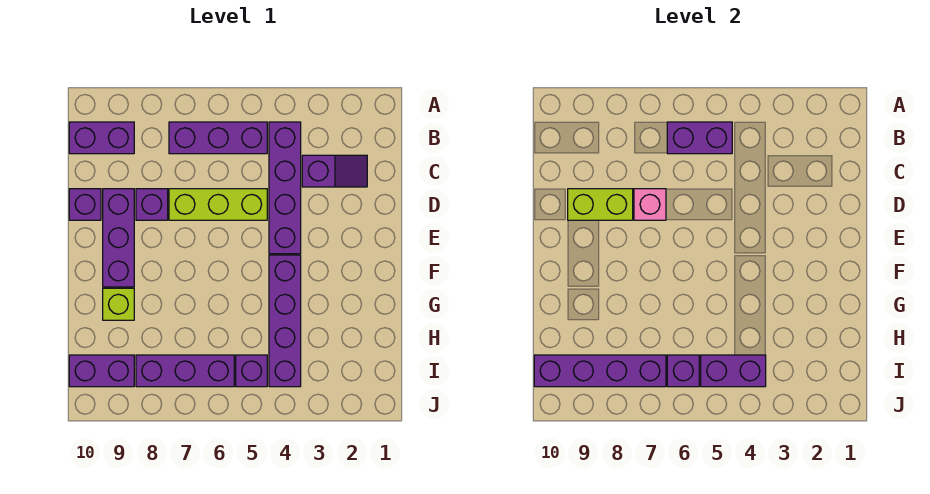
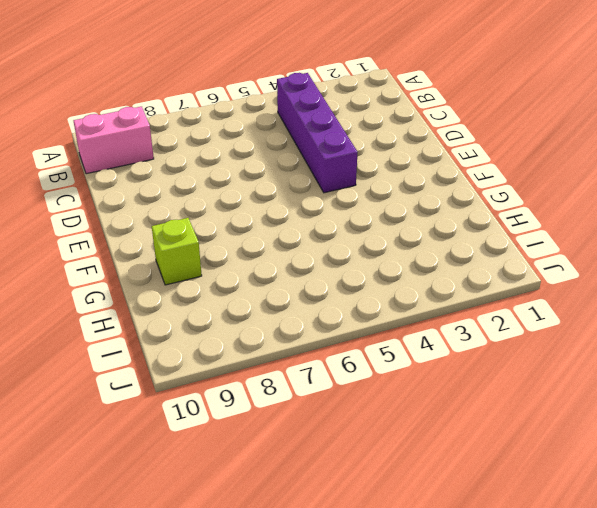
pink brick B9:B10 level 1 -> purple brick B9:B10 level 1
none -> purple brick B5:B7 level 1
none -> purple slope C2:C3 level 1 top 3
none -> lime brick D5:D7 level 1

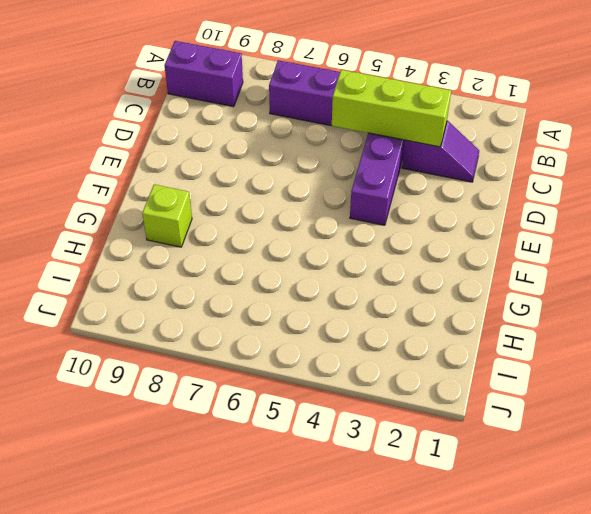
lime brick C3:C5 level 2 -> lime brick D5:D7 level 1
none -> purple brick D8 level 1
none -> purple brick D9:F9 level 1
none -> purple brick D10 level 1

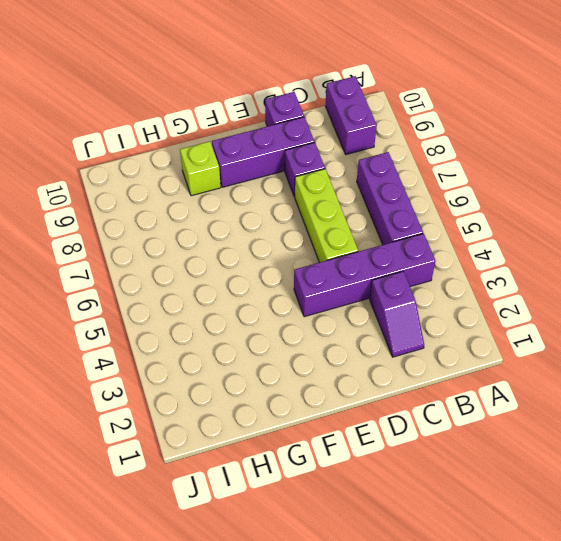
none -> purple brick F4:I4 level 1
none -> purple brick I5 level 1
none -> purple brick I6:I8 level 1

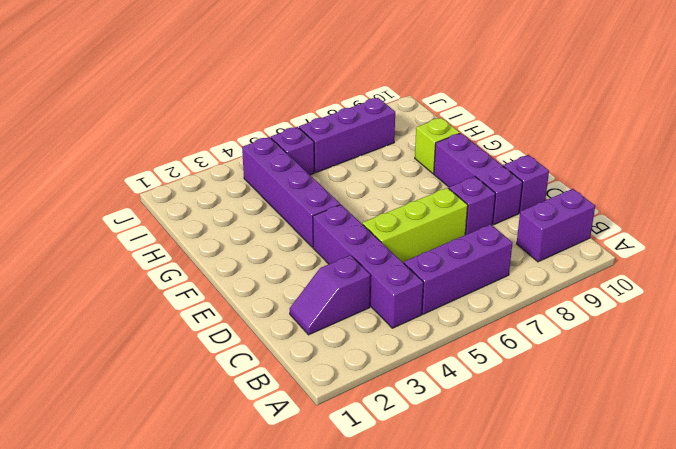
none -> purple brick I9:I10 level 1
none -> purple brick B5:B6 level 2
none -> pink brick D7 level 2

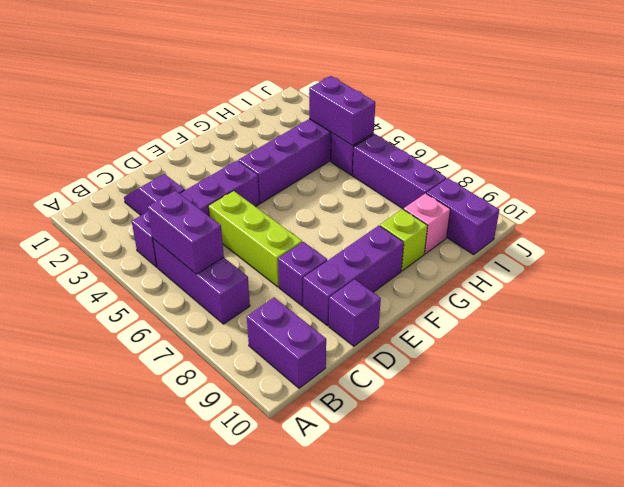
pink brick H9 level 1 -> pink brick D7 level 2
none -> lime brick D8:D9 level 2
none -> purple brick I6 level 2
none -> purple brick I7:I10 level 2

